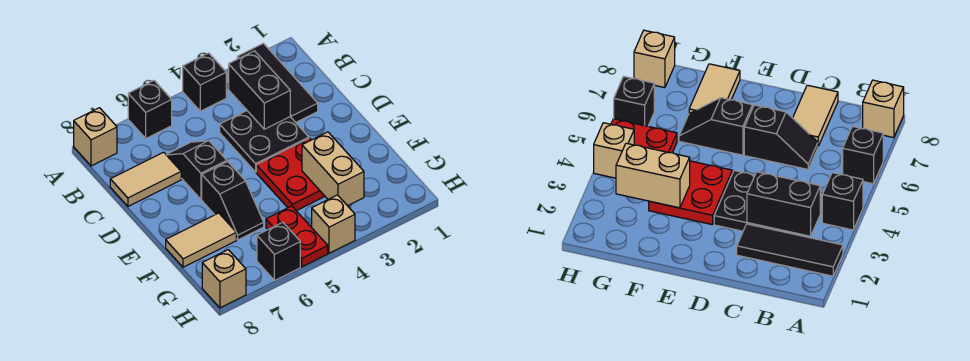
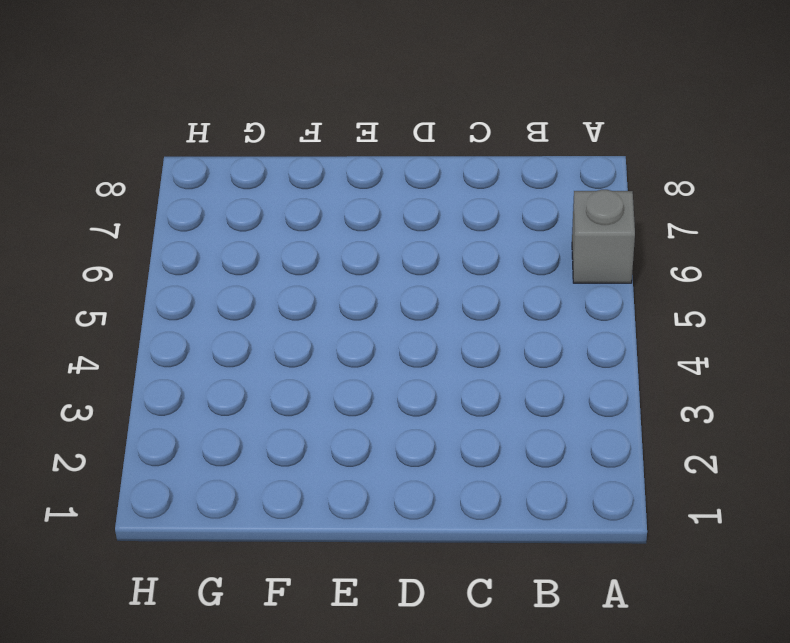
grey brick A6 level 1 -> black brick A6 level 1
none -> black tile A2:C2 level 1
none -> black brick A4 level 1
none -> tan brick A8 level 1

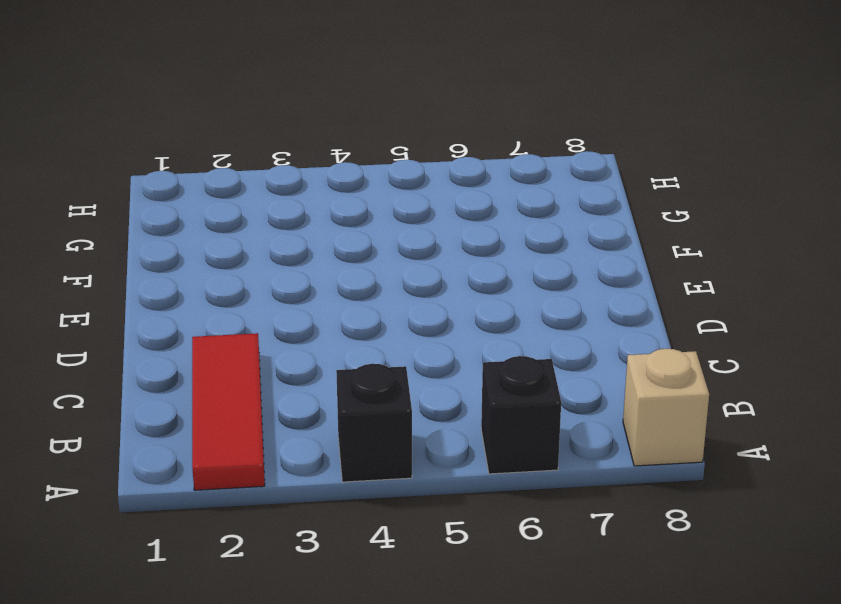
red tile A2:C2 level 1 -> black tile A2:C2 level 1
none -> black plate C3:D4 level 1
none -> black slope C6:D6 level 1 top D
none -> tan tile C7:C8 level 1

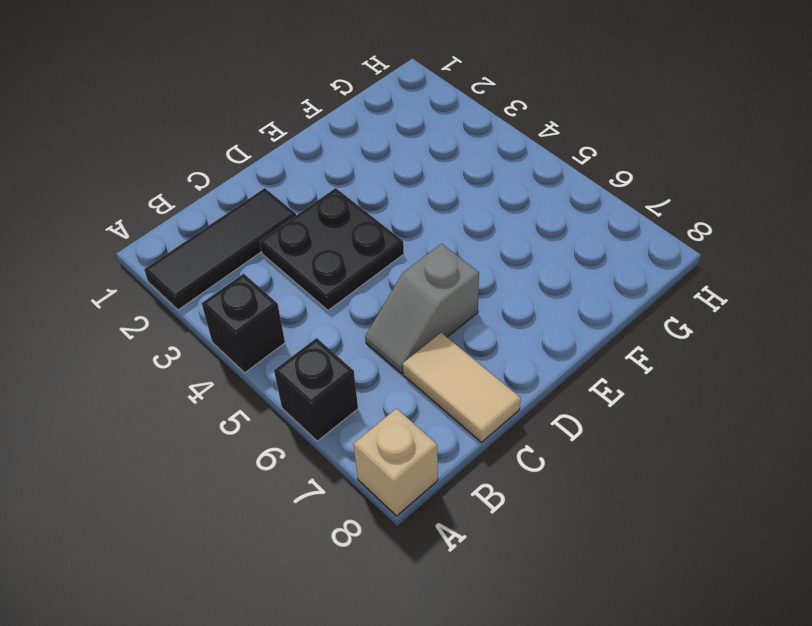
grey slope C6:D6 level 1 top D -> black slope C6:D6 level 1 top D
none -> red plate E3:F4 level 1
none -> black slope E6:F6 level 1 top E
none -> tan tile F7:F8 level 1

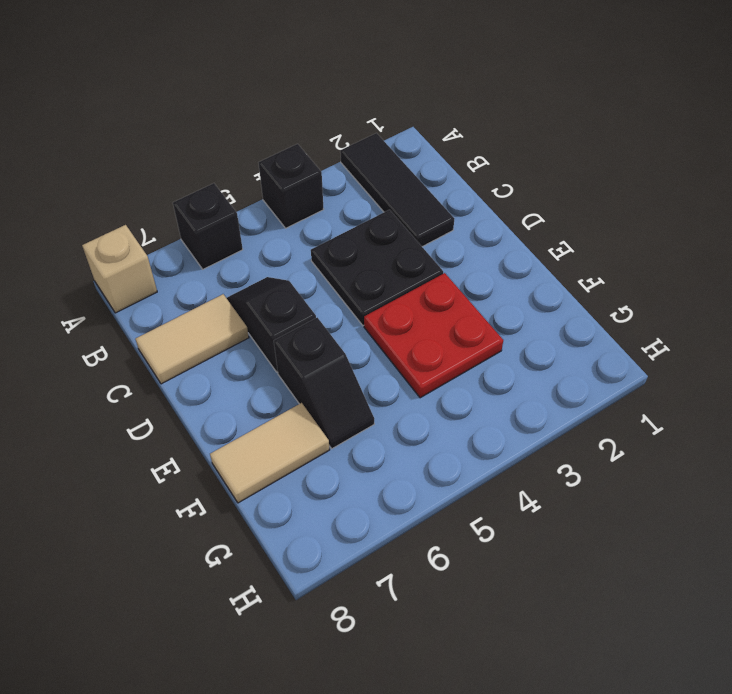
none -> red plate G5:H5 level 1
none -> tan brick H4 level 1
none -> black brick H6 level 1

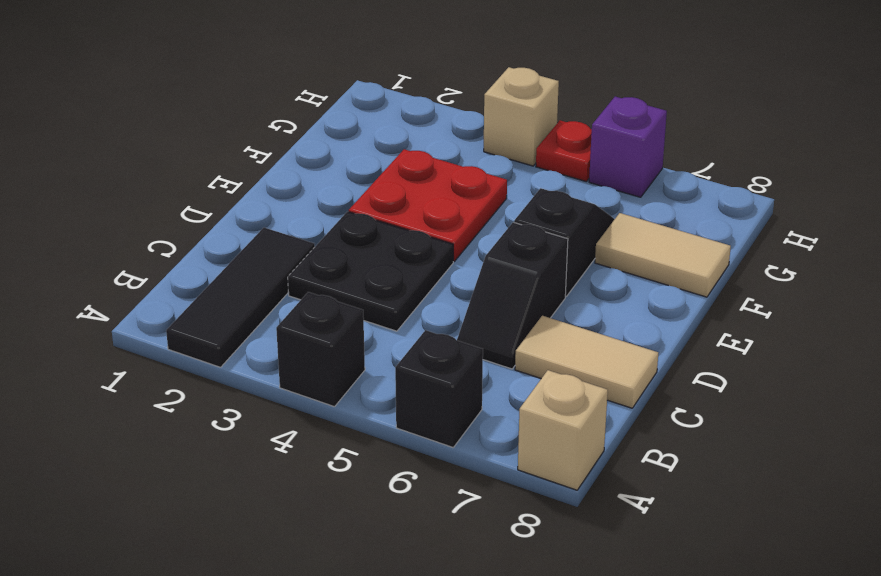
red plate H5 level 1 -> red plate G5:H5 level 1
purple brick H6 level 1 -> black brick H6 level 1
none -> tan brick H8 level 1
none -> black brick B3:C3 level 2
none -> tan brick F3:G3 level 2

